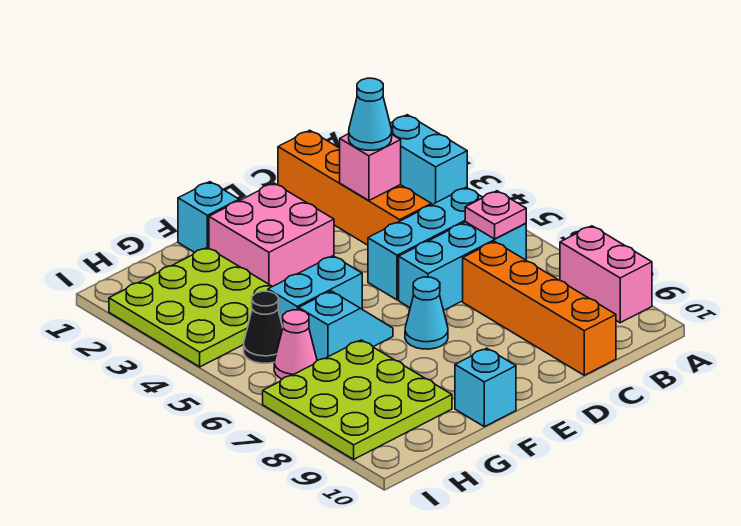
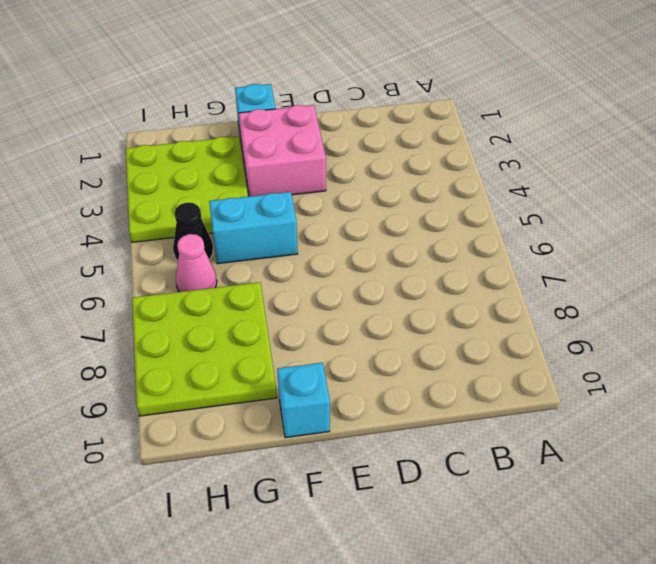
none -> cyan brick A2:A3 level 1
none -> pink brick A8:A9 level 1
none -> cyan brick B5:D5 level 1

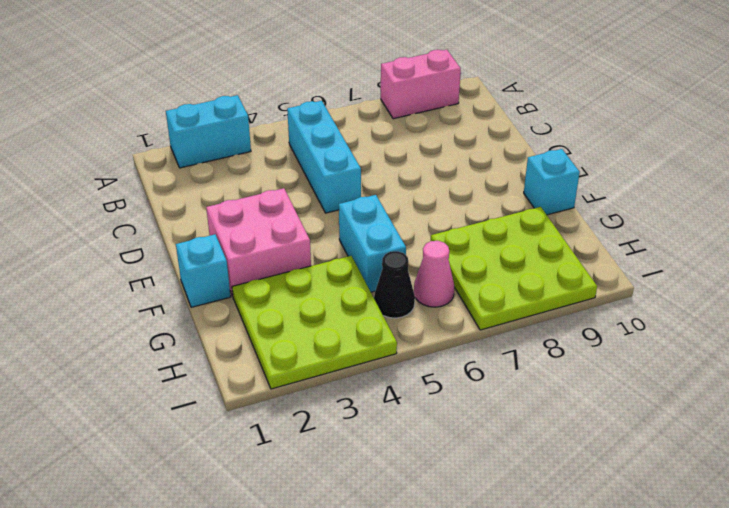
none -> cyan brick B6:D6 level 1
none -> orange brick C1:C4 level 1
none -> orange brick C7:C10 level 1

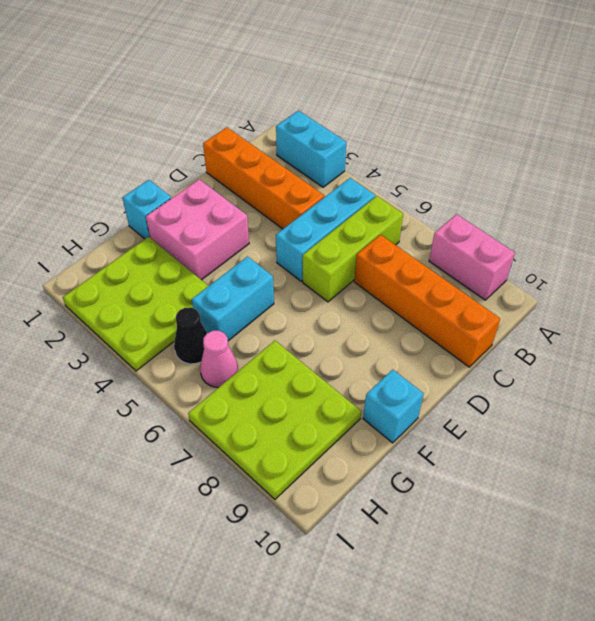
lime brick B6:D6 level 1 -> cyan brick B6:D6 level 1
none -> cyan cone E7 level 1
none -> cyan slope F6:G6 level 1 top G
none -> pink plate B6 level 2

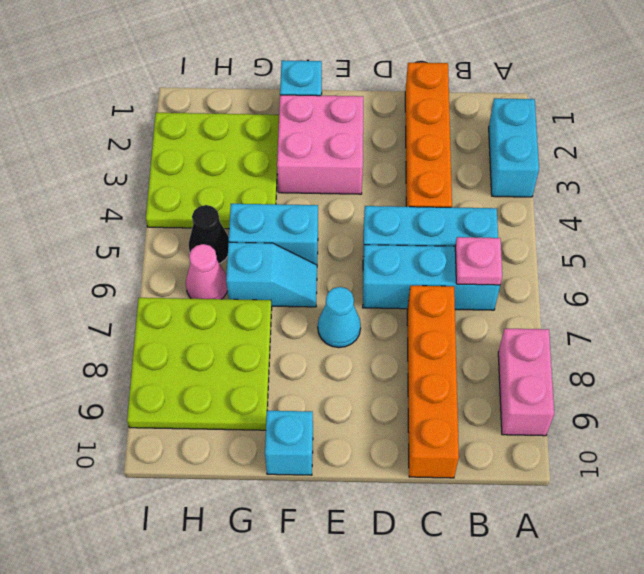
none -> pink brick C3 level 2
none -> cyan cone C3 level 3

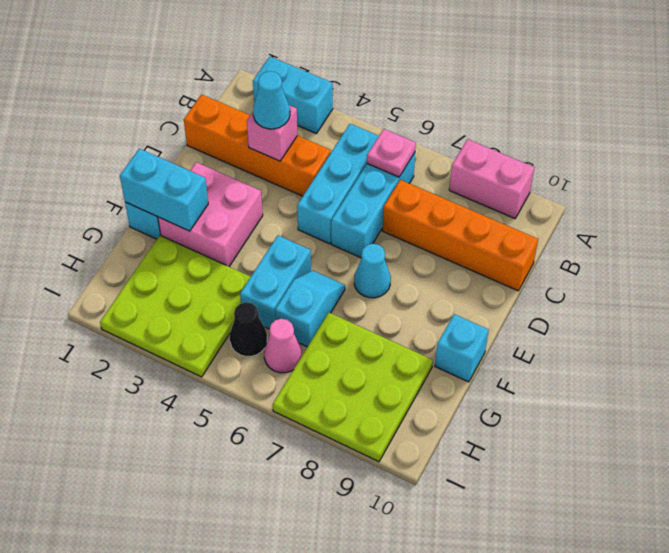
cyan brick F1:F2 level 2 -> none

